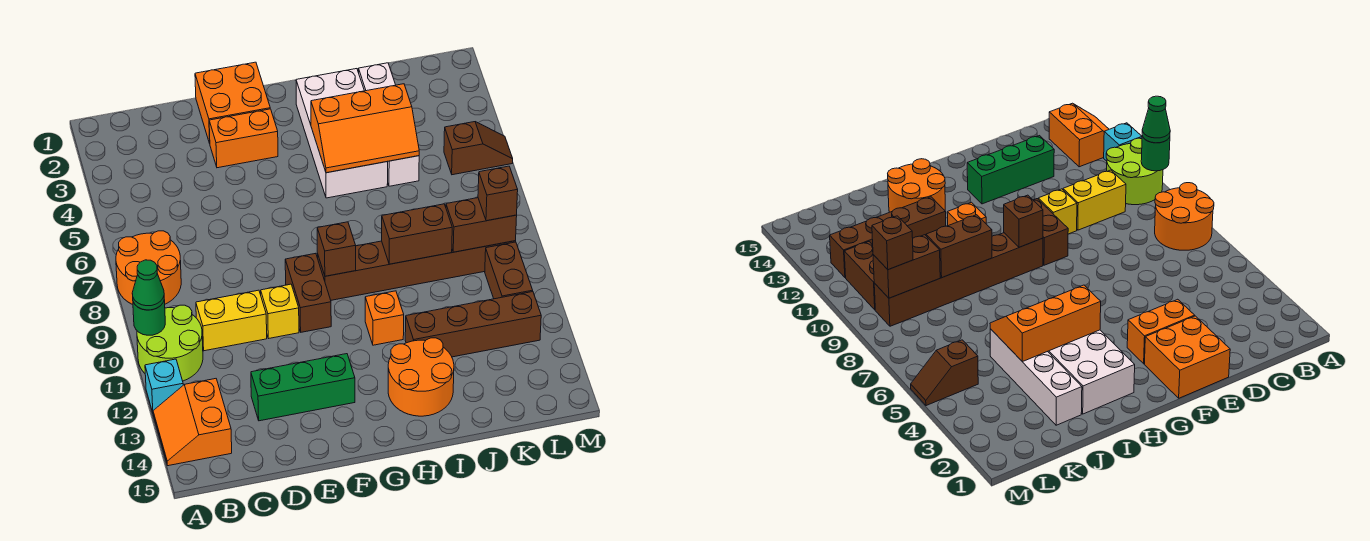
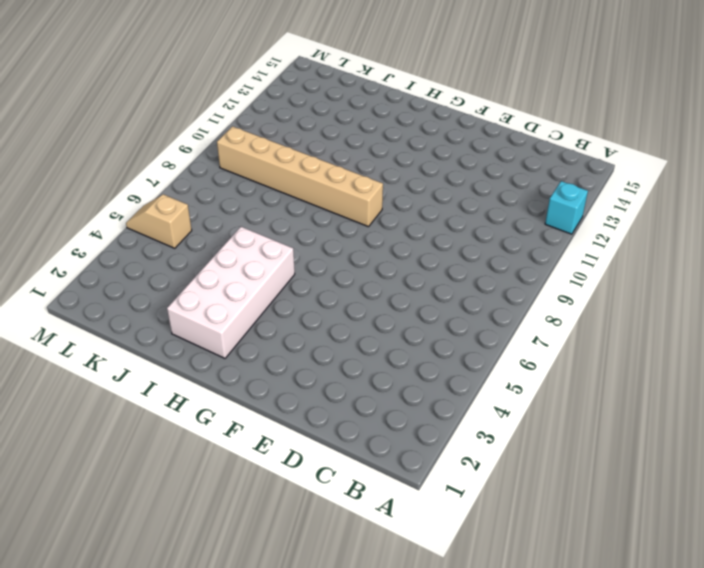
tan brick G9:L9 level 1 -> brown brick G9:L9 level 1
tan slope L5:M5 level 1 top L -> brown slope L5:M5 level 1 top L
none -> orange round brick A7:B8 level 1
none -> lime round brick A10:B11 level 1
none -> orange slope A13:B14 level 1 top B

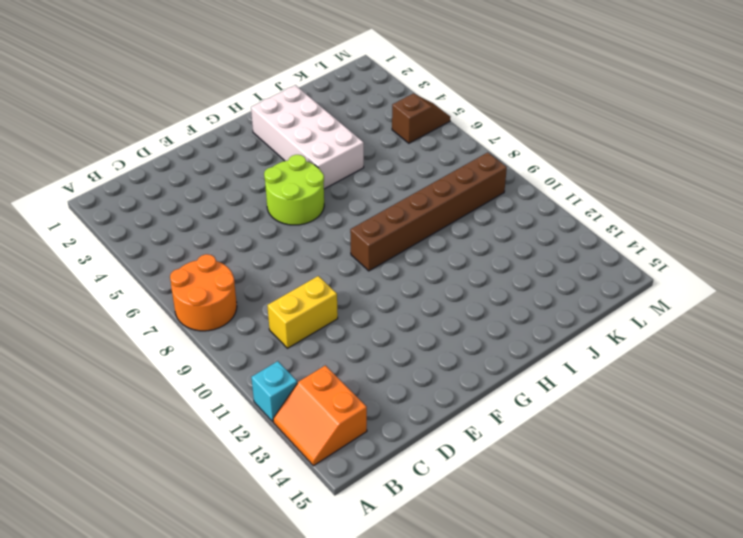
lime round brick F5:G6 level 1 -> lime round brick A10:B11 level 1
none -> green brick D13:F13 level 1
none -> orange brick E1:F2 level 1
none -> orange brick E3:F3 level 1

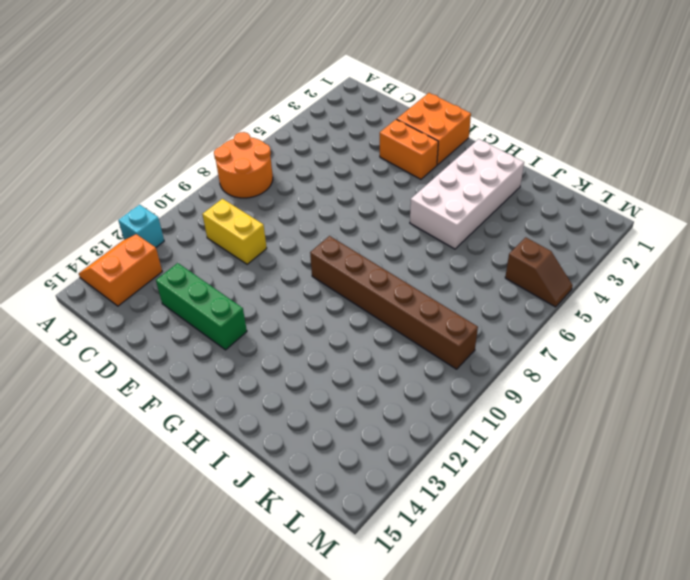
none -> lime round brick A10:B11 level 1
none -> yellow brick E10 level 1
none -> brown brick F9:F10 level 1

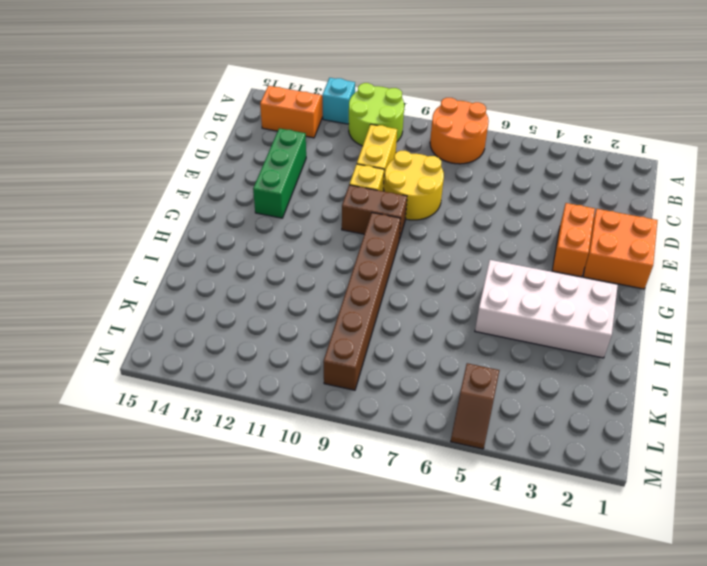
yellow round brick D8:E9 level 1 -> none
none -> orange brick H11 level 1
none -> orange round brick H13:I14 level 1
none -> brown brick I12:L12 level 1

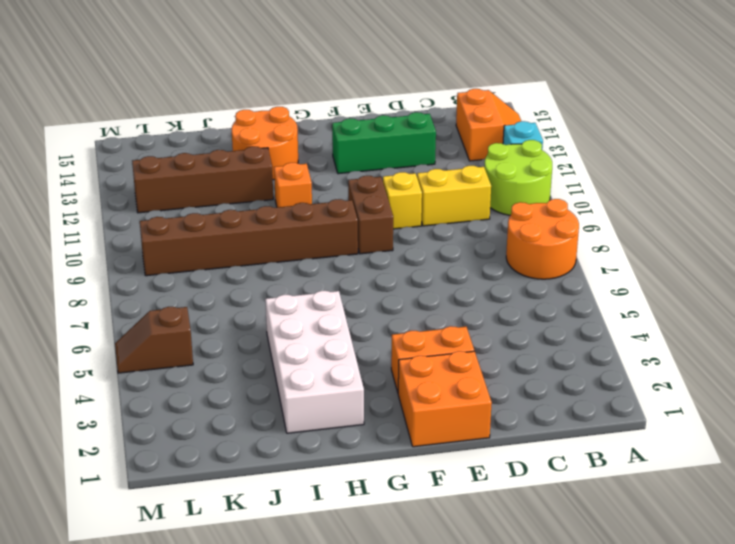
none -> white brick J2:J5 level 1
none -> brown brick L10:L11 level 1
none -> green round brick A10 level 2

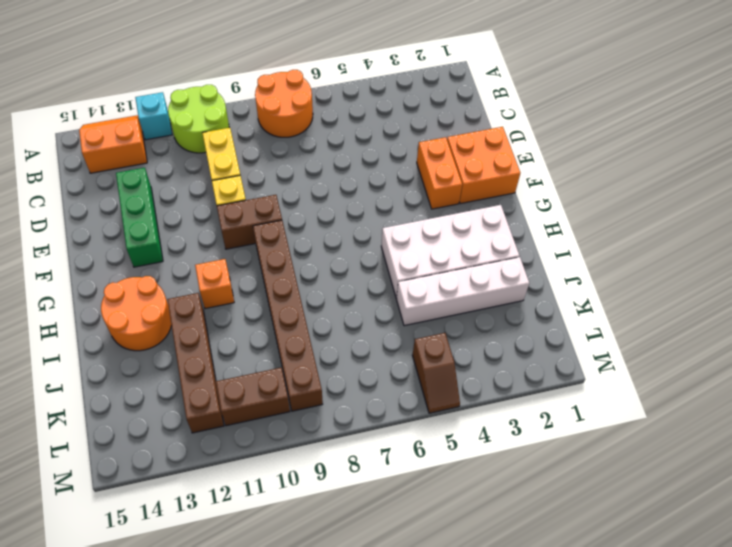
none -> green round brick A10 level 2
none -> brown brick G9 level 2
none -> orange slope H4:J5 level 2 top 4

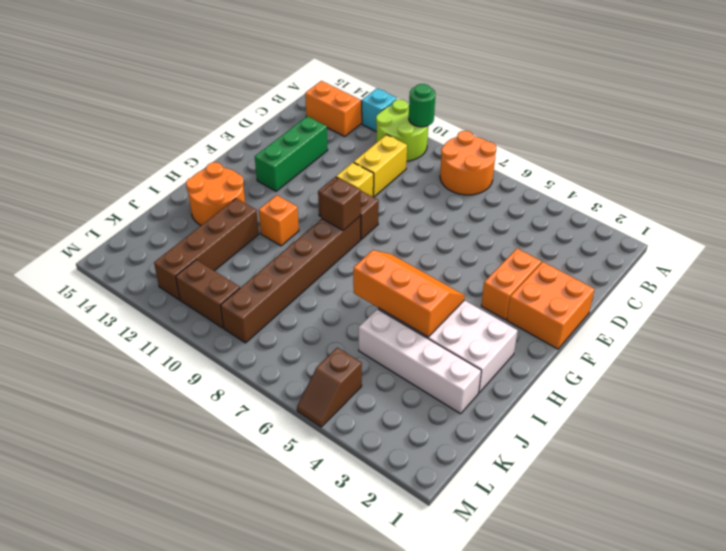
orange slope H4:I6 level 2 top I -> orange slope H4:J5 level 2 top 4
none -> brown brick I9:J9 level 2
none -> brown brick K9:L9 level 2
none -> green cone A10 level 3

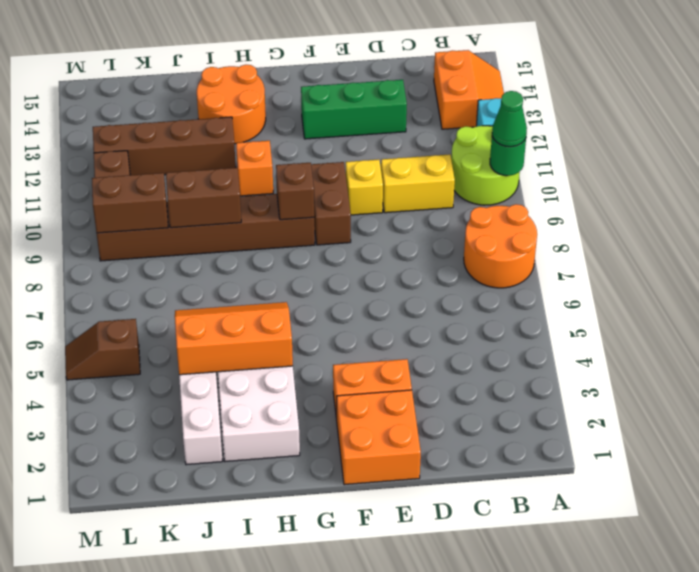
none -> brown brick L9 level 3

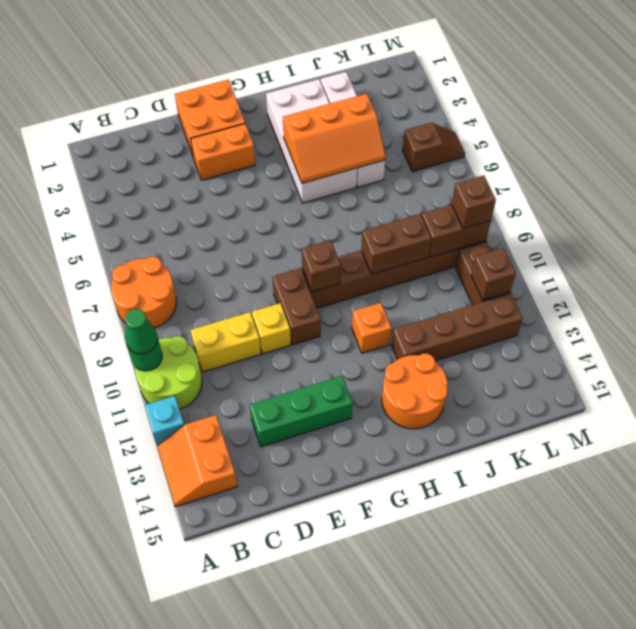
brown brick L11 level 2 -> none

